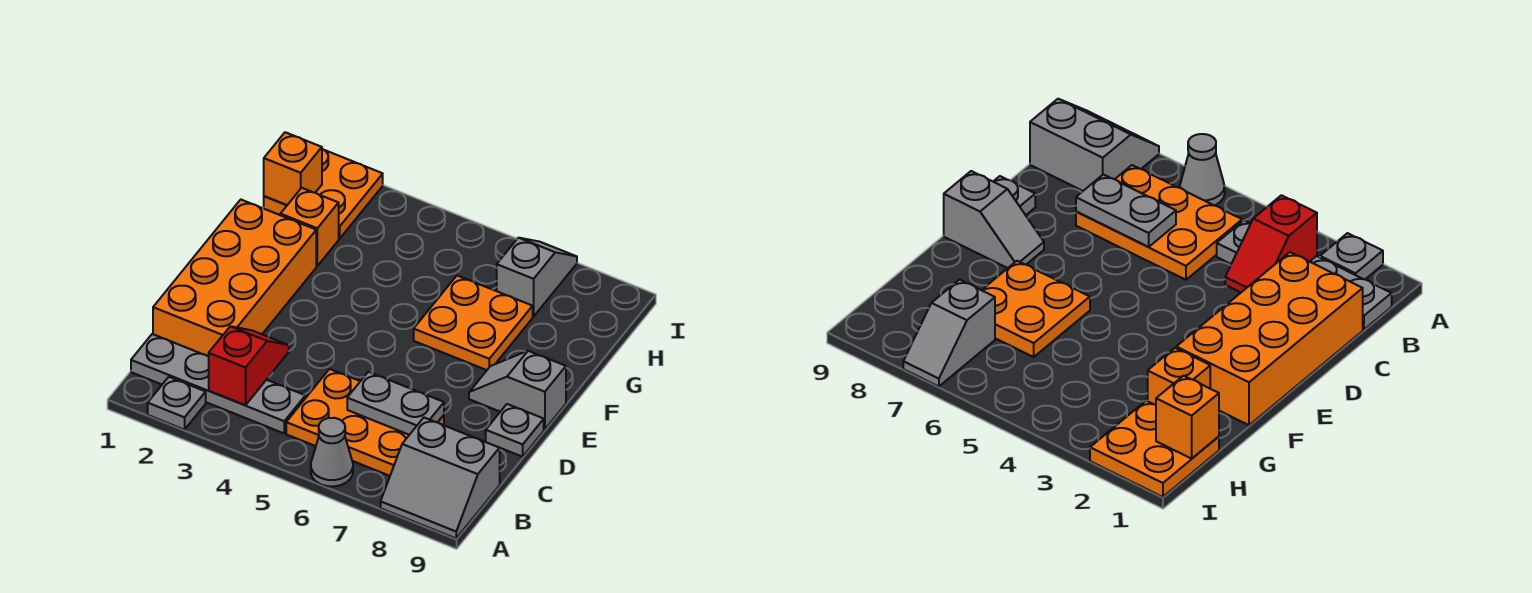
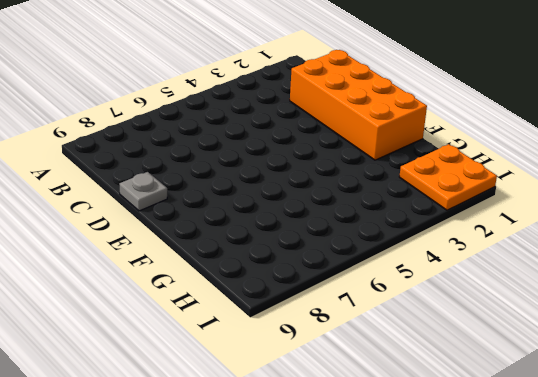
none -> grey plate A2 level 1
none -> grey cone A6 level 1
none -> grey slope A8:B9 level 1 top B

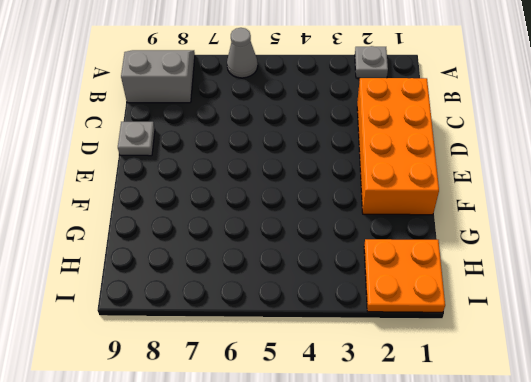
none -> grey plate B1:B4 level 1
none -> orange plate B5:C7 level 1
none -> grey slope E8:E9 level 1 top 9

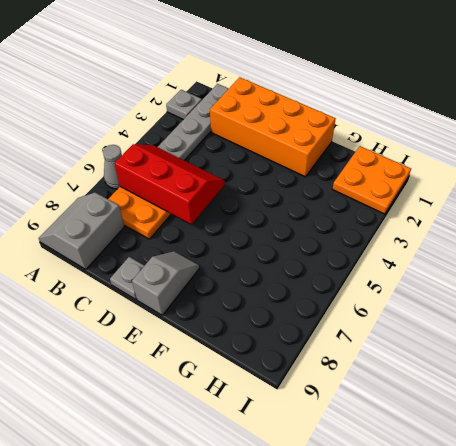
red slope B5:D6 level 2 top 6 -> grey plate C6:C7 level 2
none -> orange plate F6:G7 level 1
none -> orange brick G2 level 1
none -> grey slope H7:I7 level 1 top H

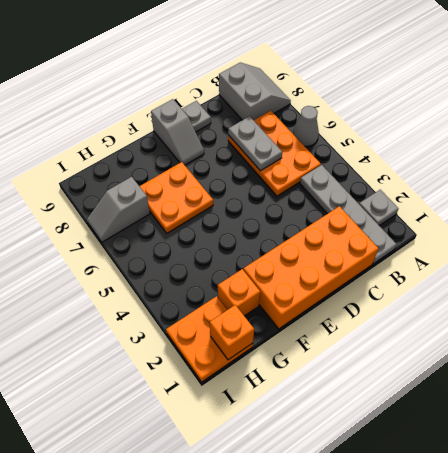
none -> red slope B3:C3 level 2 top B

